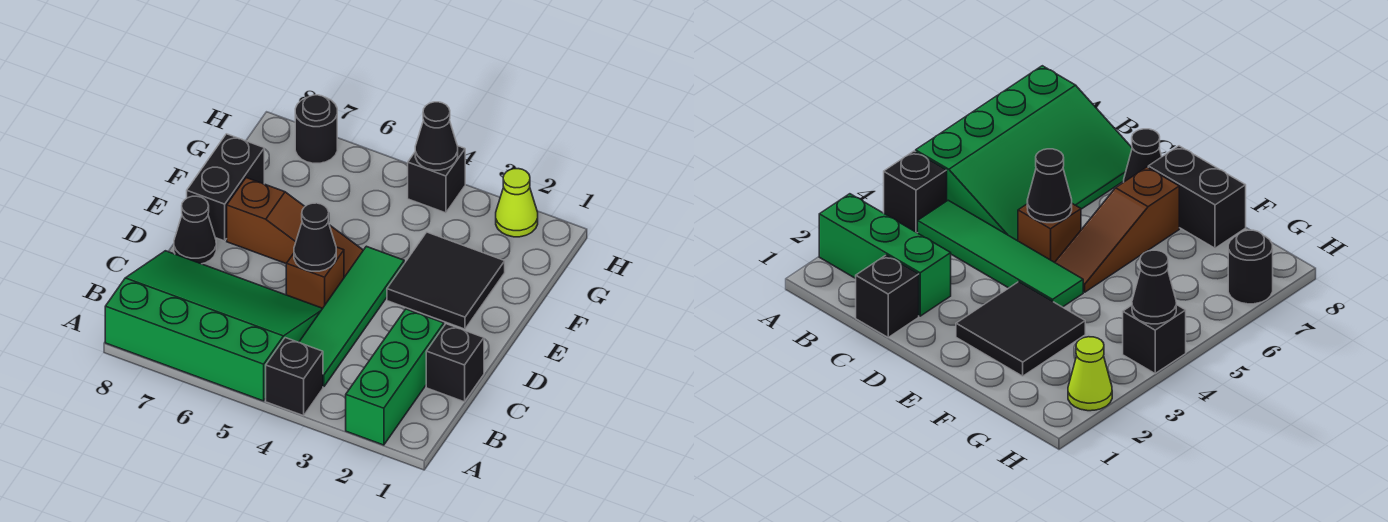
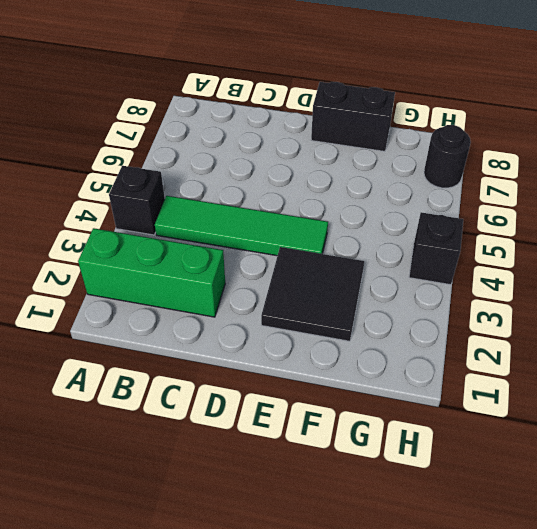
none -> green slope A5:C8 level 1 top A
none -> black brick C1 level 1
none -> brown brick D5 level 1

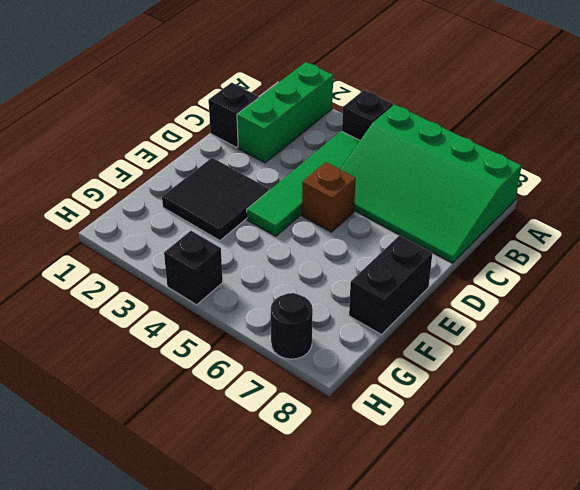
none -> black cone D8 level 1
none -> brown slope E5:E7 level 1 top 7
none -> lime cone H2 level 1

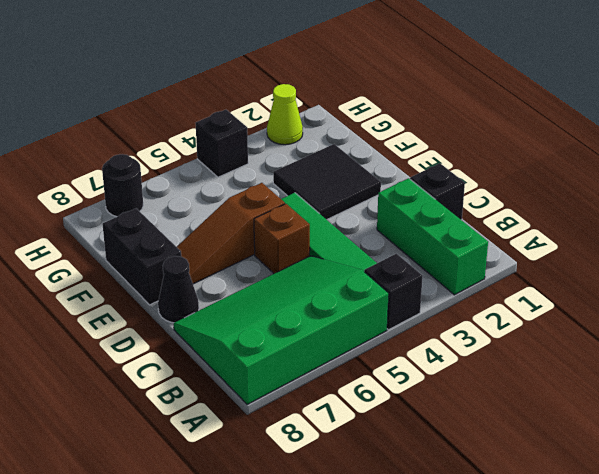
brown slope E5:E7 level 1 top 5 -> brown slope E5:E7 level 1 top 7
none -> black cone D5 level 2
none -> black cone H4 level 2

